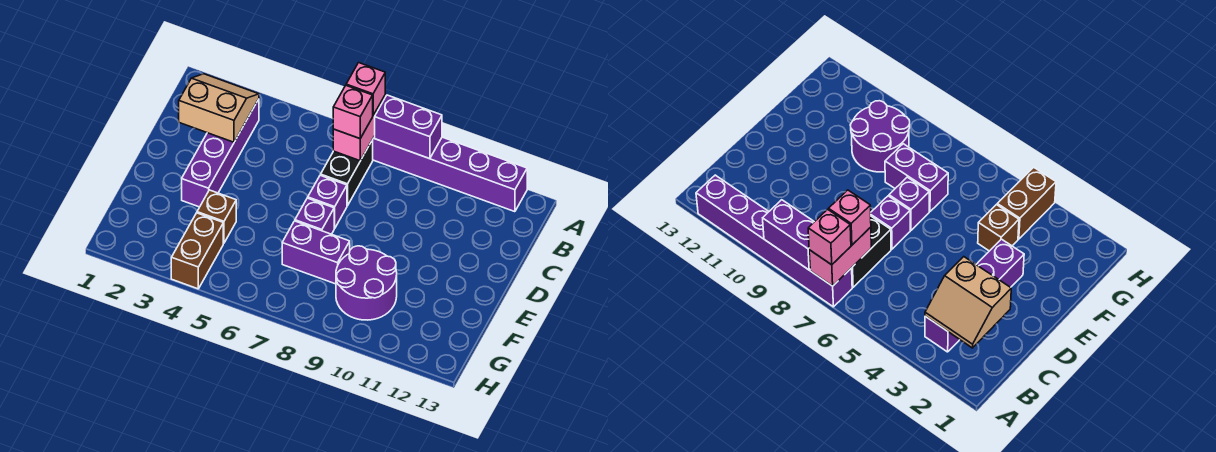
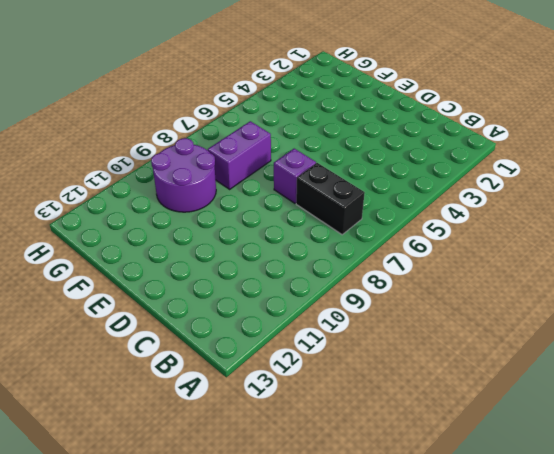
none -> purple brick A7:A12 level 1
none -> purple brick B3:E3 level 1
none -> purple brick E7 level 1

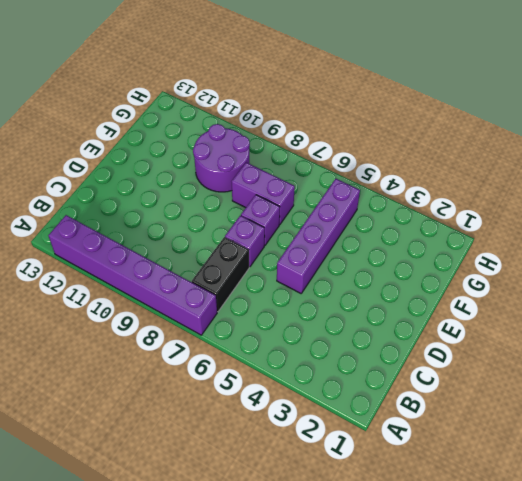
purple brick D5:G5 level 1 -> purple brick B3:E3 level 1
none -> brown brick F4 level 1
none -> brown brick G4:H4 level 1
none -> pink brick A7:B7 level 2

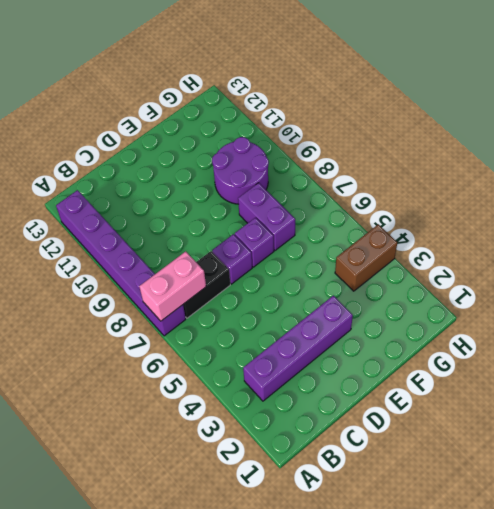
none -> brown brick F4 level 1
none -> purple brick A8:A9 level 2
none -> tan slope B2:C3 level 2 top C

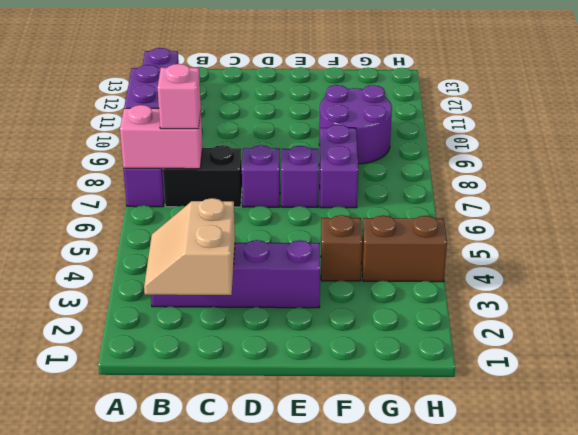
none -> pink brick A7 level 3

